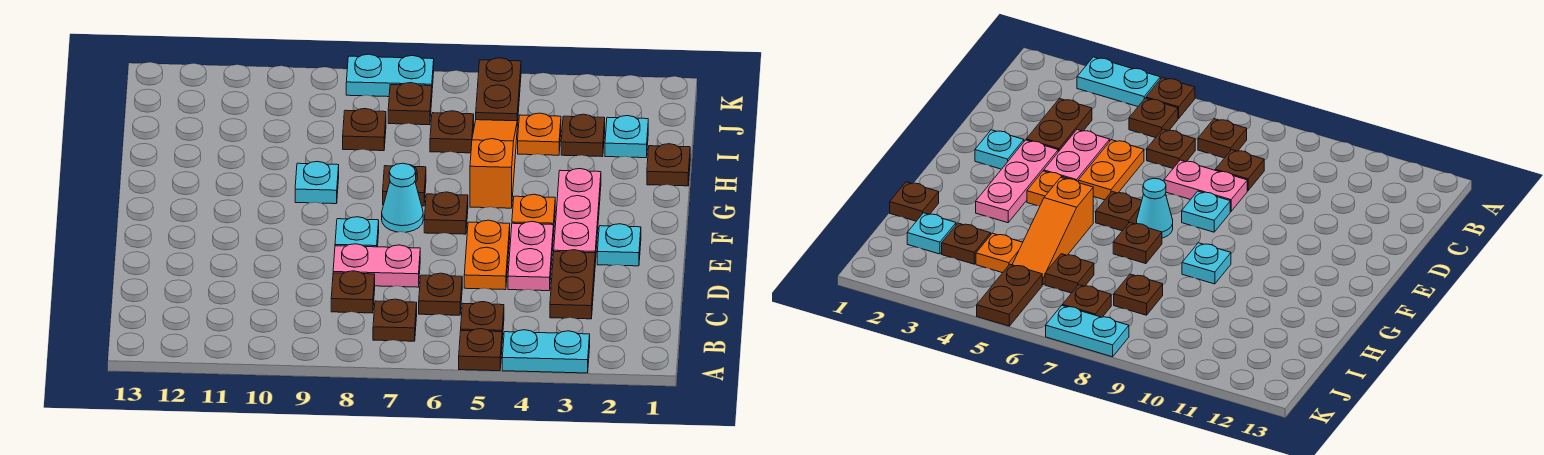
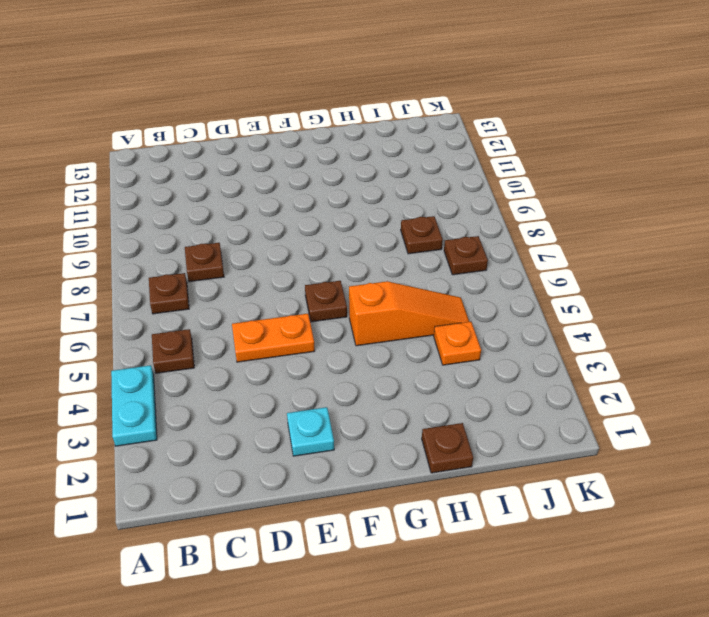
none -> brown plate A5 level 1
none -> brown plate C3:D3 level 1
none -> brown plate C6 level 1

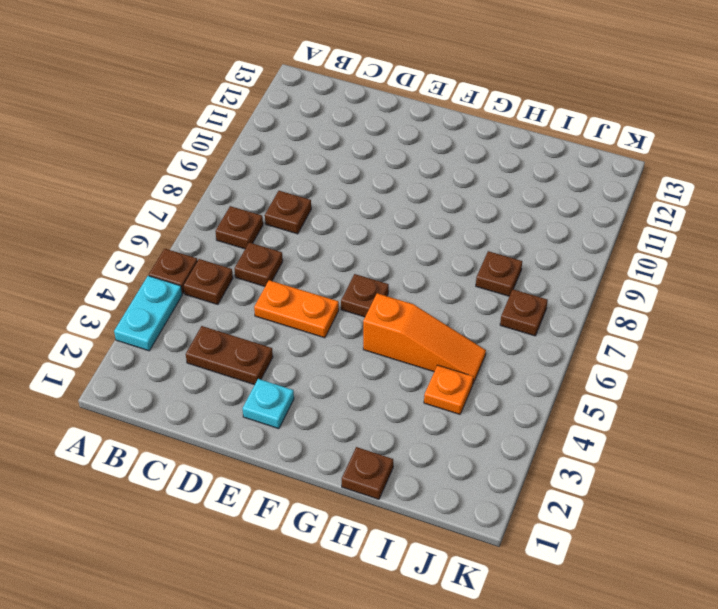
none -> pink plate D4:E4 level 1
none -> pink plate D7:D8 level 1
none -> pink plate E3:G3 level 1

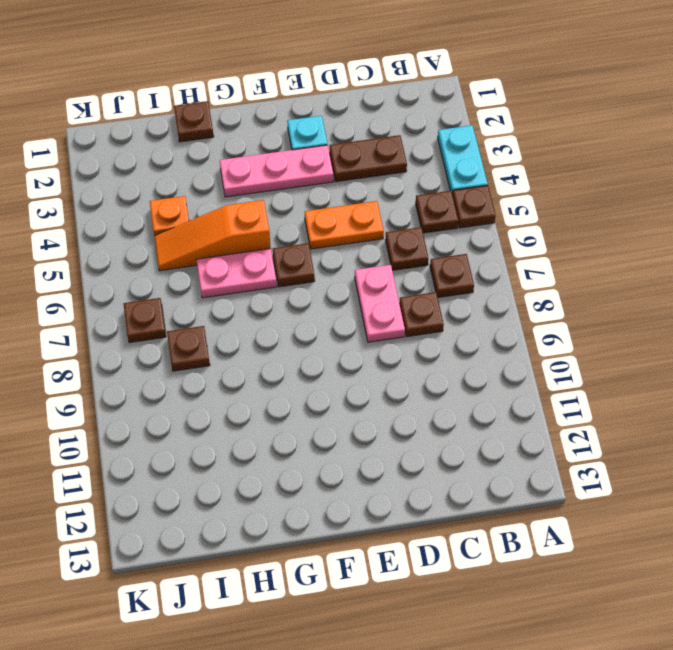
pink plate G6:H6 level 1 -> pink plate D4:E4 level 1
none -> cyan plate E8 level 1
none -> orange plate F4 level 1
none -> cyan cone F7 level 1

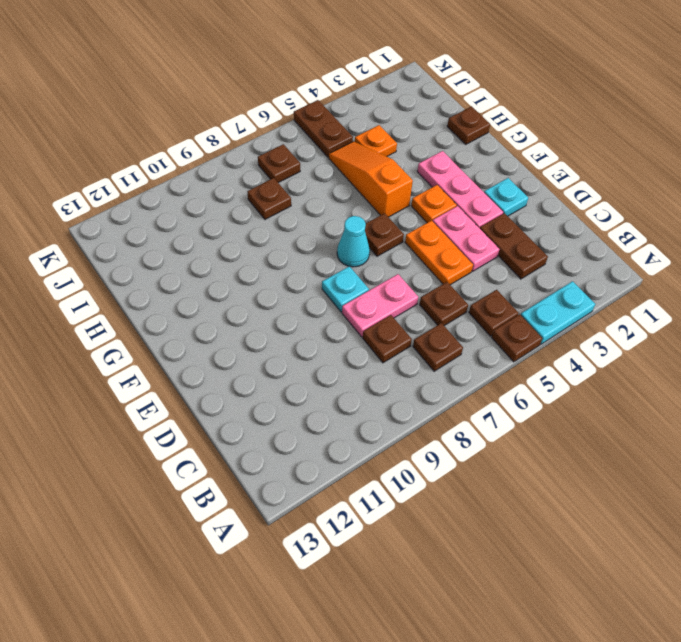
none -> brown plate G7 level 1
none -> cyan plate G9 level 1
none -> cyan plate I2 level 1

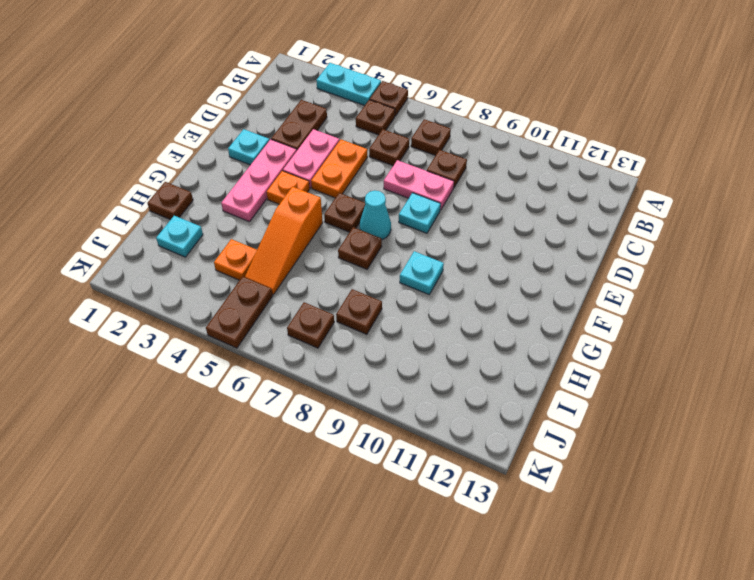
none -> brown plate I3 level 1
none -> brown plate I6 level 1
none -> cyan plate K7:K8 level 1

